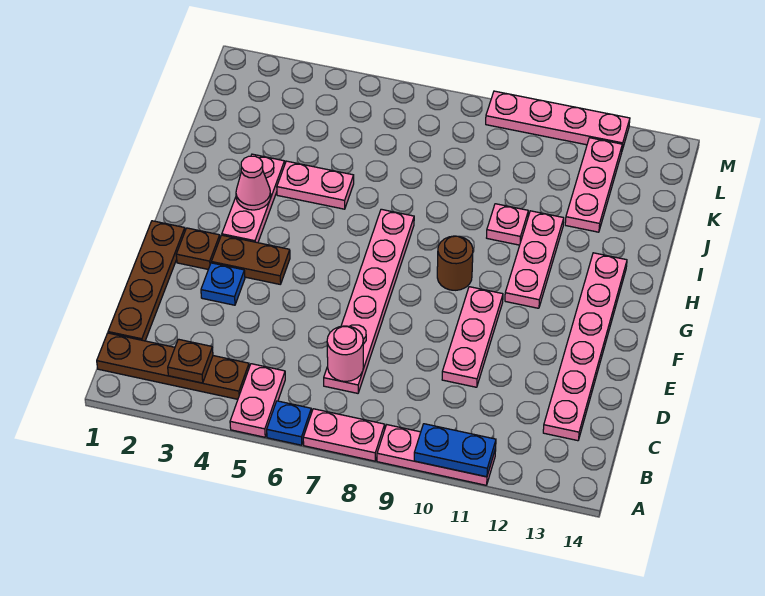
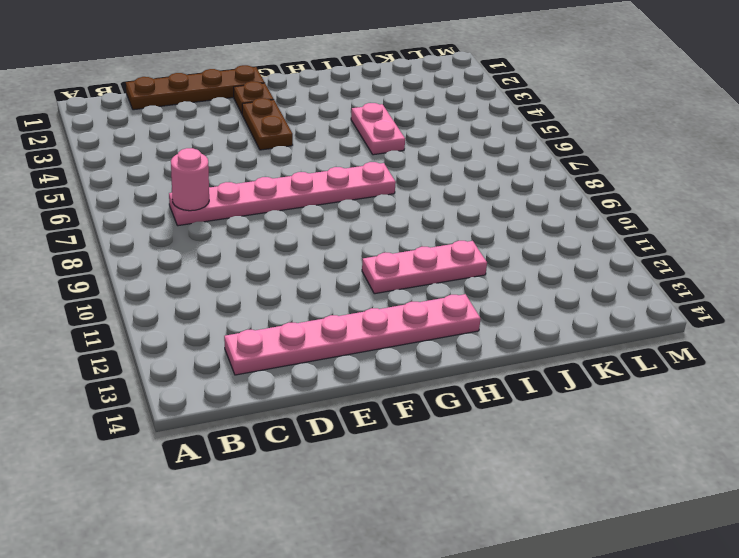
none -> pink plate A5:B5 level 1
none -> blue plate A6 level 1
none -> pink plate A7:A8 level 1

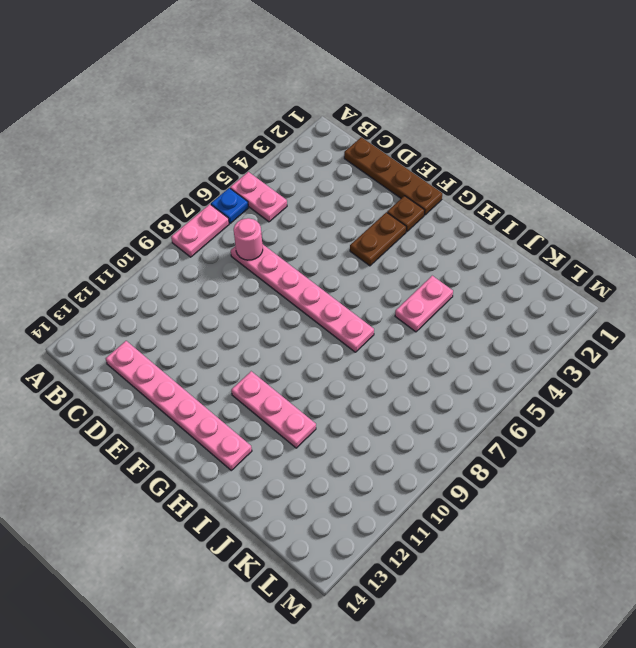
none -> pink plate A9:A11 level 1
none -> brown plate B1:B4 level 1
none -> pink plate D10:F10 level 1

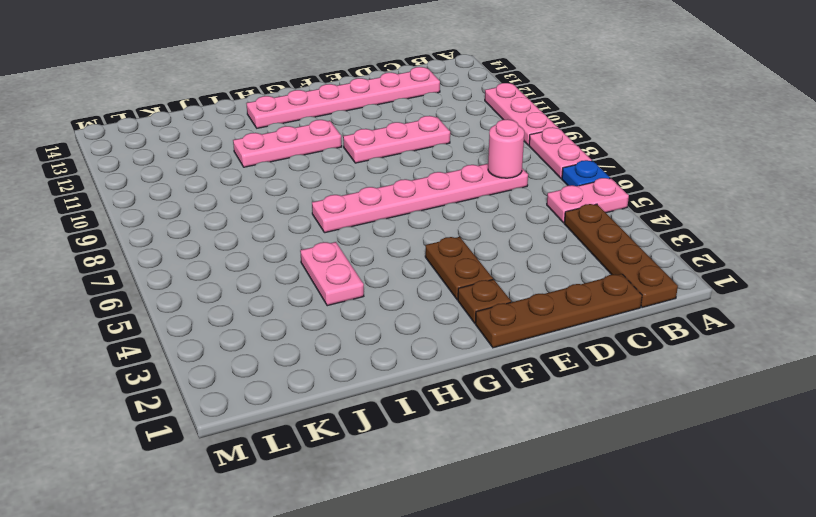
none -> blue plate E3 level 1
none -> pink plate G3:I3 level 1
none -> brown round brick G9 level 1

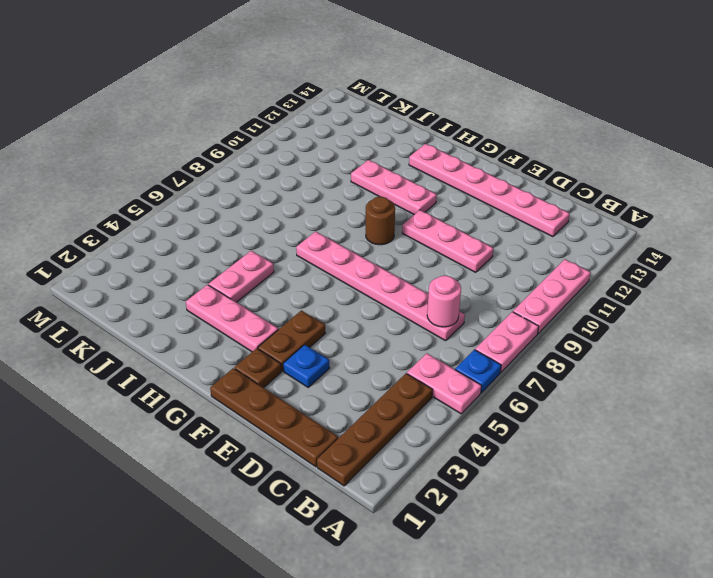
none -> pink plate I10 level 1
none -> pink plate J12:L12 level 1
none -> pink plate M9:M12 level 1

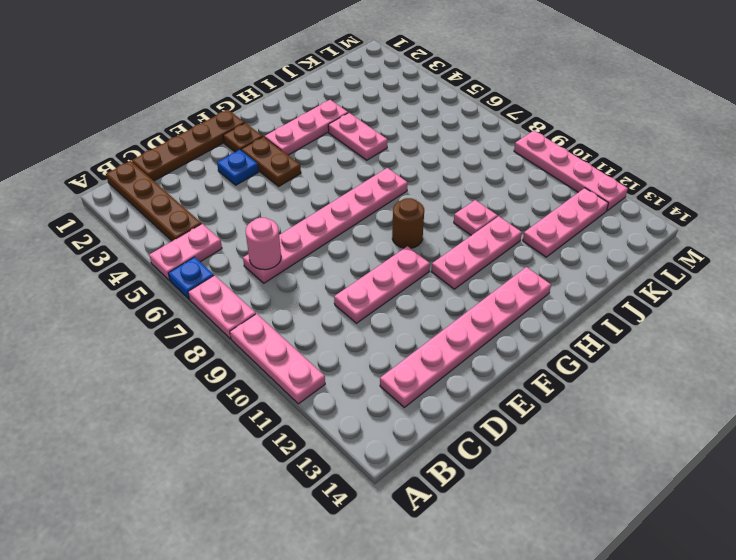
none -> blue plate A10:A11 level 2
none -> brown plate B3 level 2
none -> pink cone H3 level 2

